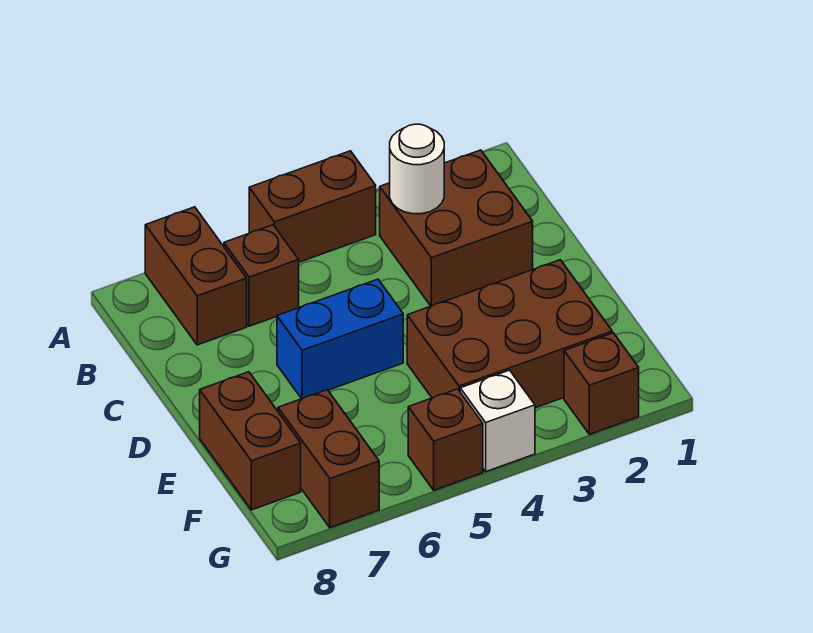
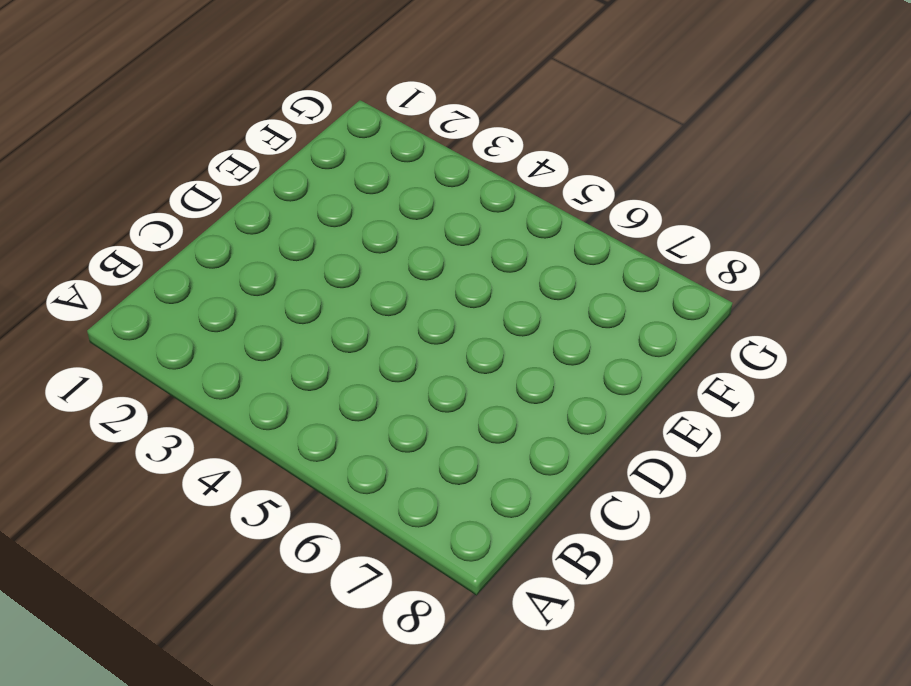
none -> brown brick A4:A5 level 1
none -> brown brick A7:B7 level 1
none -> brown brick B2:C3 level 1

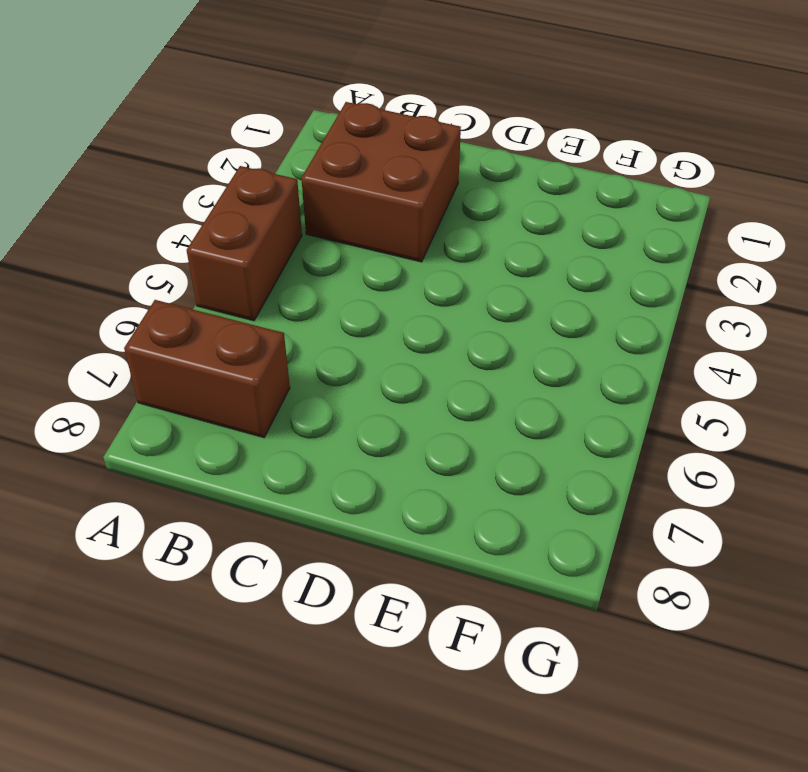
none -> brown brick B6 level 1
none -> blue brick D5:D6 level 1
none -> brown brick E2:F4 level 1

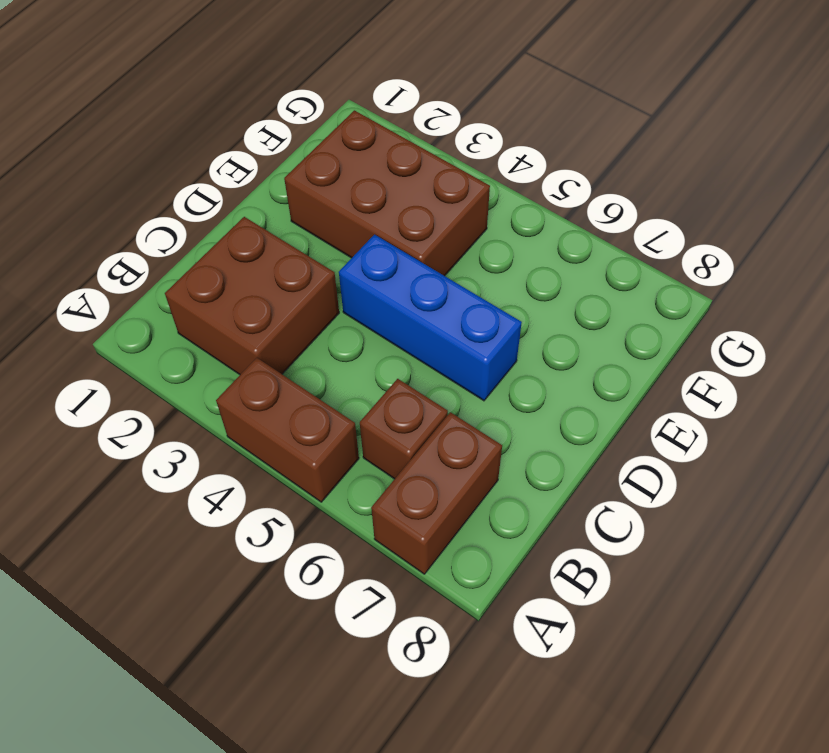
blue brick D4:D6 level 1 -> blue brick D5:D6 level 1
none -> brown brick E8:F8 level 1
none -> brown brick F7:G7 level 1
none -> brown brick G2 level 1

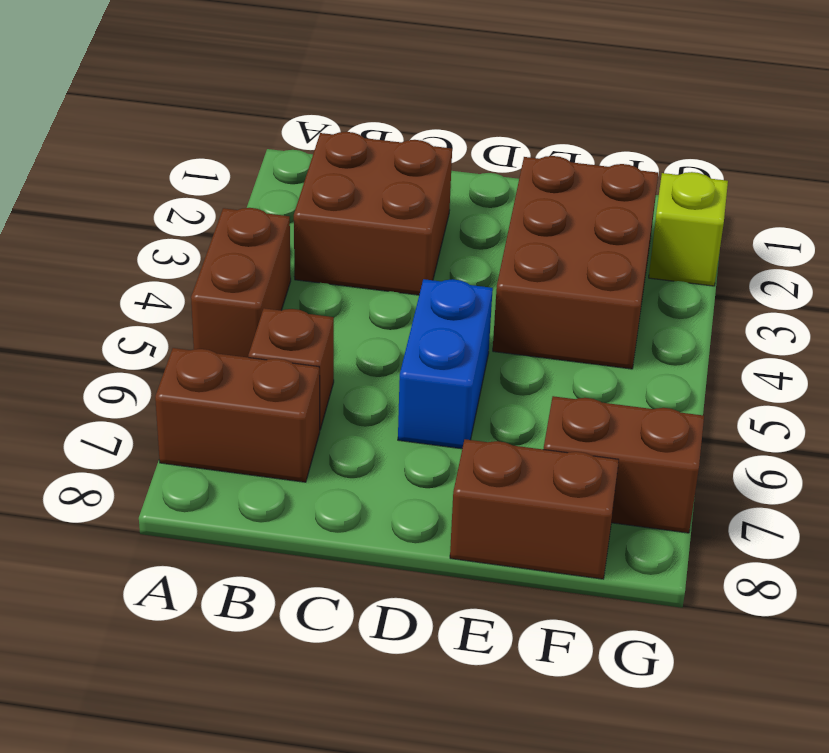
lime brick G2 level 1 -> brown brick G2 level 1
none -> white brick G4 level 1
none -> brown brick G5 level 1
none -> white round brick B3 level 2

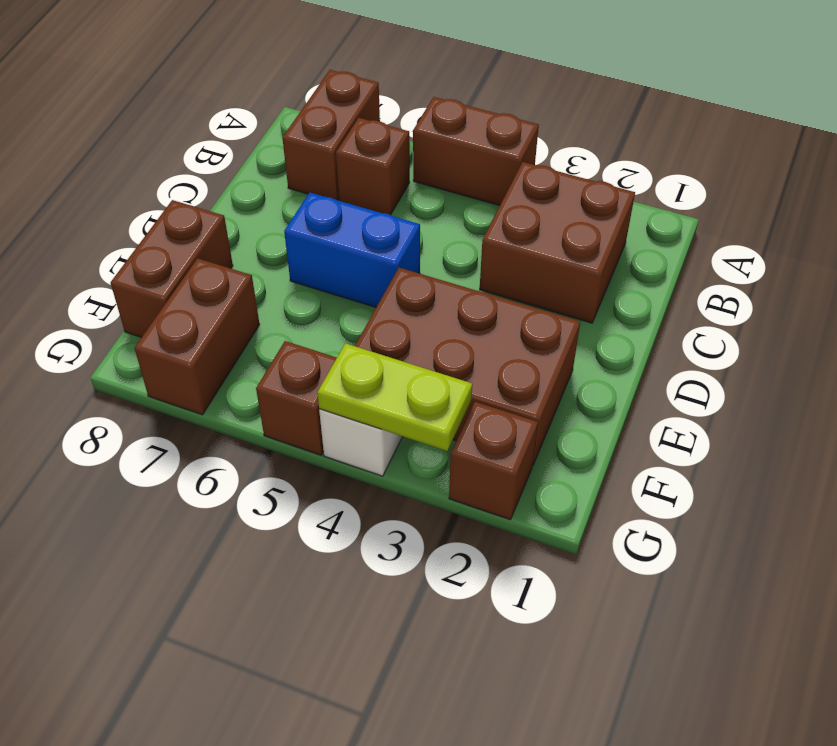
lime plate G3:G4 level 2 -> none
none -> white round brick B3 level 2

